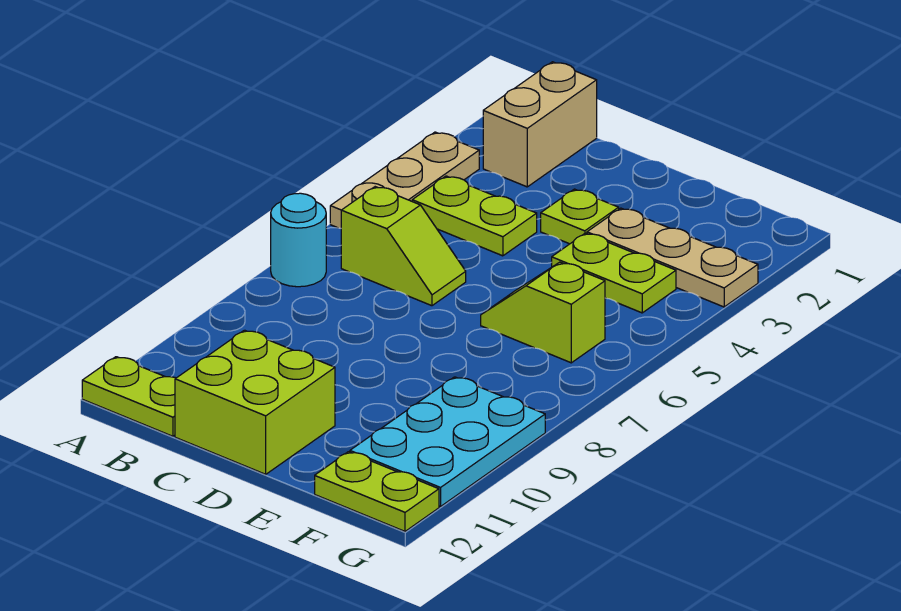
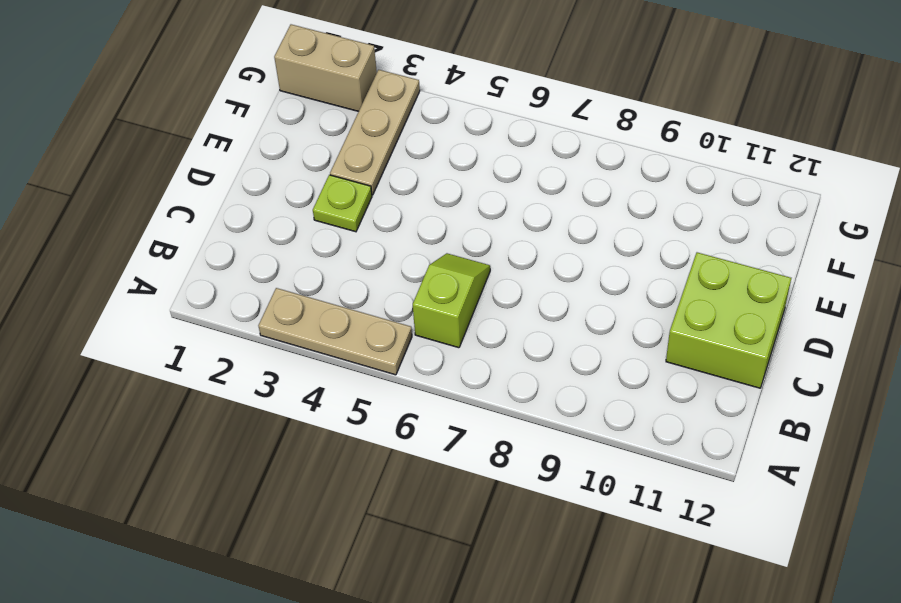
tan brick G1:G2 level 1 -> tan brick B1:B2 level 1
none -> cyan round brick A7 level 1
none -> lime plate A12:B12 level 1
none -> lime plate B4:C4 level 1

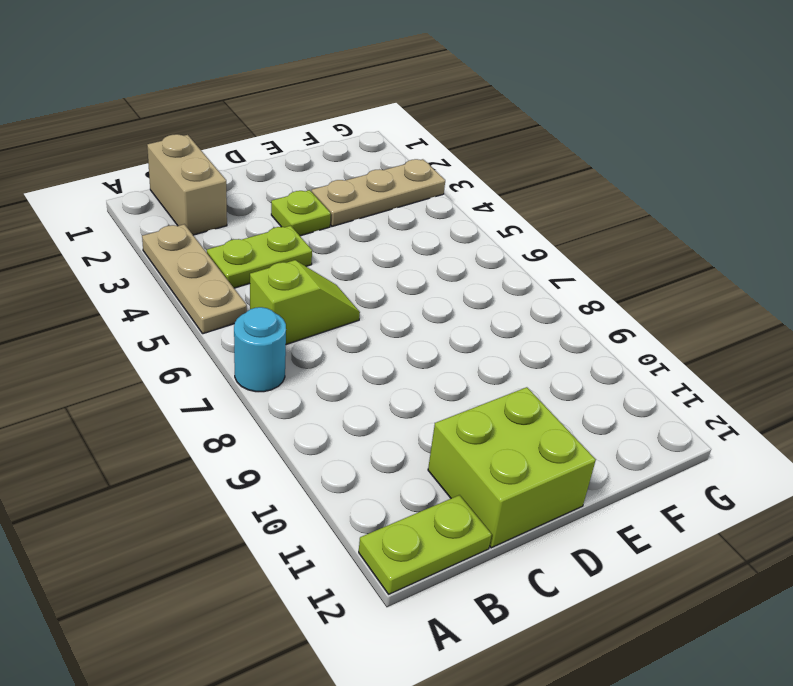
none -> lime plate E4:F4 level 1
none -> lime slope E6:F6 level 1 top F
none -> cyan plate F9:G11 level 1

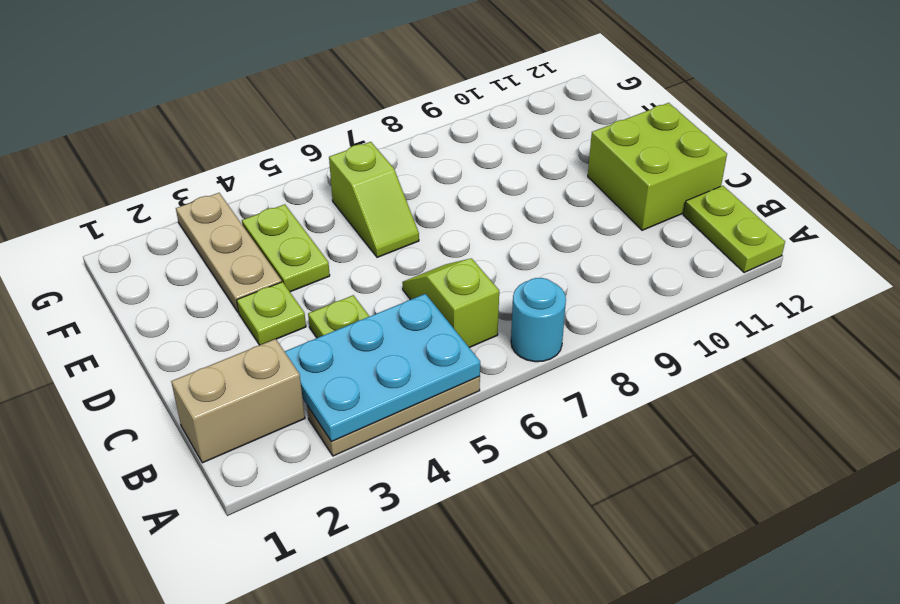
cyan plate A3:B5 level 2 -> cyan plate F9:G11 level 1
none -> lime plate F12:G12 level 1

